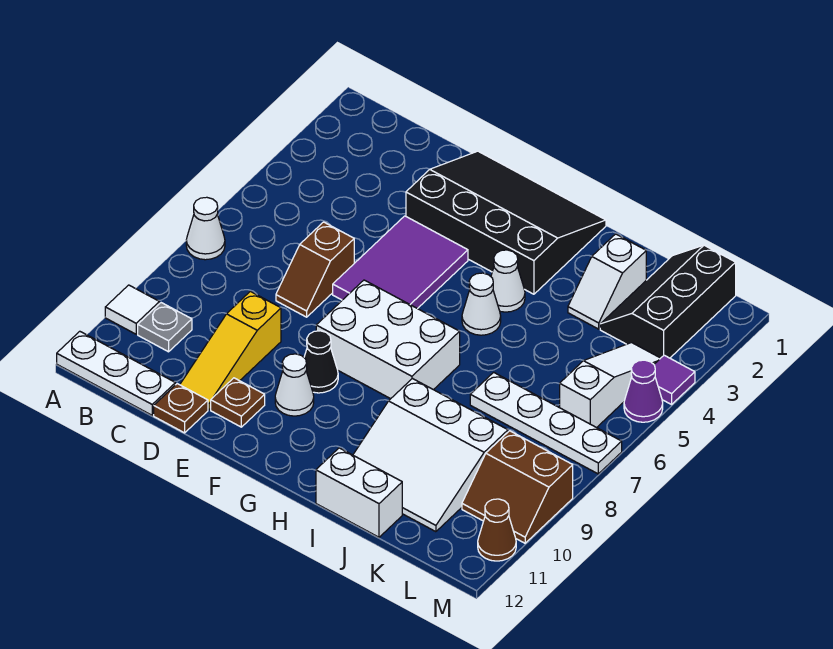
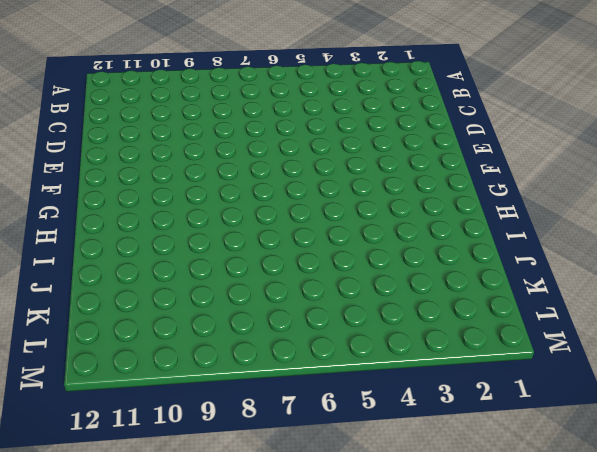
none -> white cone A7 level 1
none -> white tile A10 level 1
none -> white plate A12:C12 level 1

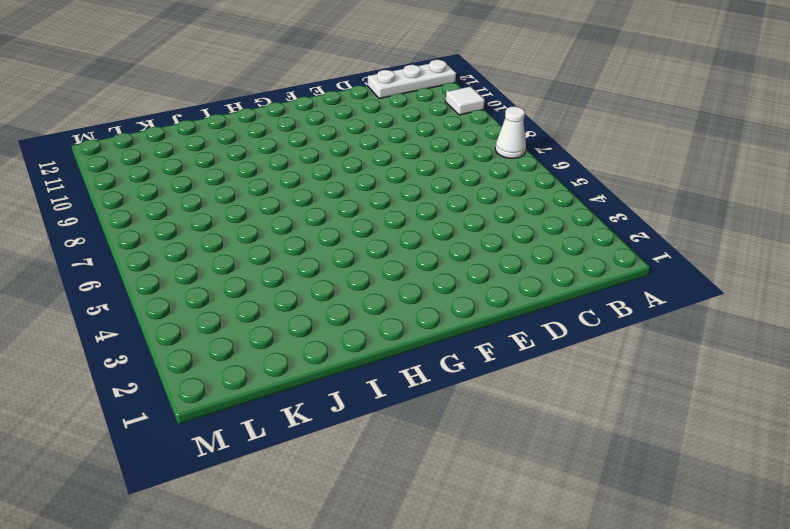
none -> grey plate B10 level 1
none -> brown slope D6:D7 level 1 top 6
none -> yellow slope D9:D11 level 1 top 9

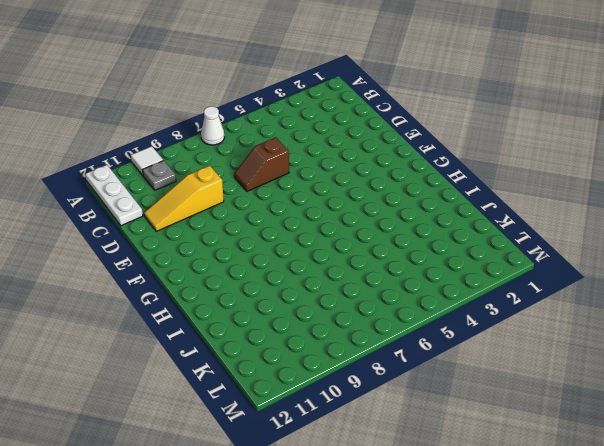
none -> brown plate D12 level 1
none -> black slope E1:H3 level 1 top 3
none -> purple tile E4:F6 level 1

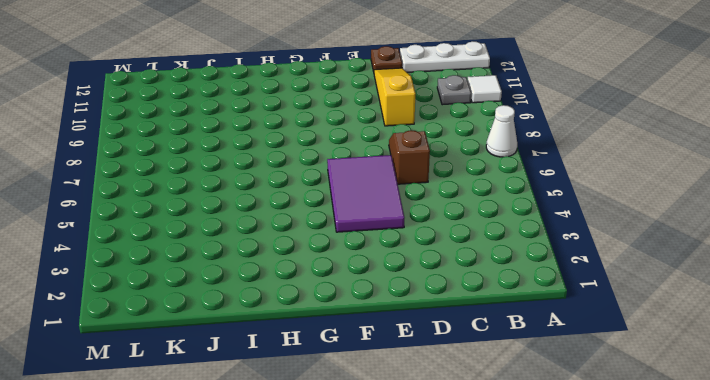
none -> black slope E1:H3 level 1 top 3
none -> brown plate E11 level 1
none -> white brick F7:H8 level 1

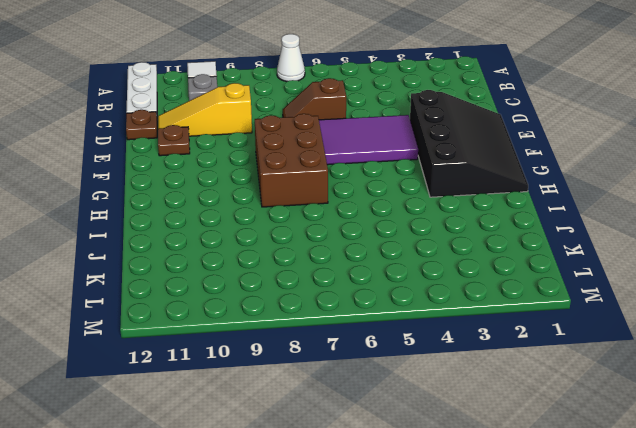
brown brick F7:H8 level 1 -> white brick F7:H8 level 1
none -> black cone F9 level 1
none -> white cone F10 level 1
none -> white cone H4 level 1

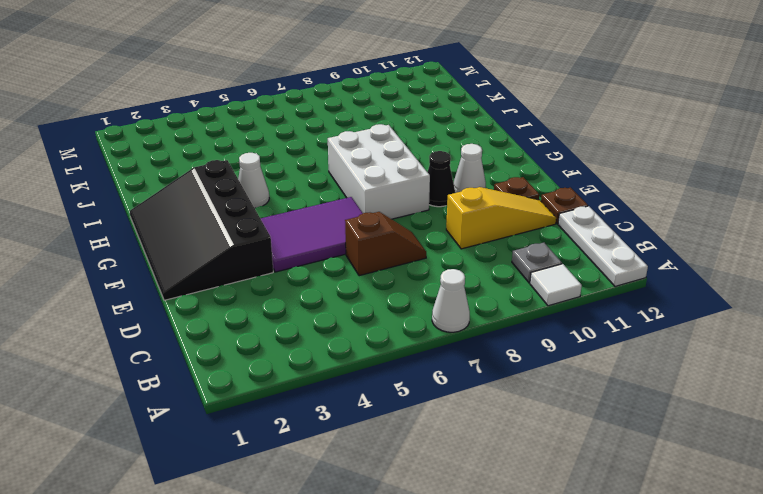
none -> white cone H5 level 1
none -> white slope I9:K11 level 1 top 9
none -> white brick I12:J12 level 1

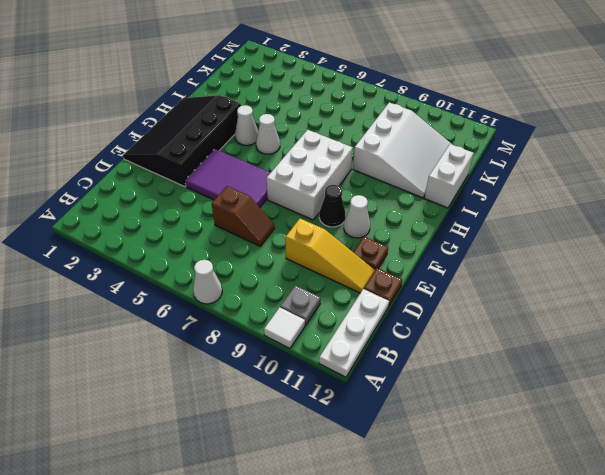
none -> white slope J2:J3 level 1 top 2
none -> white plate J7:M7 level 1
none -> black slope K1:L3 level 1 top L

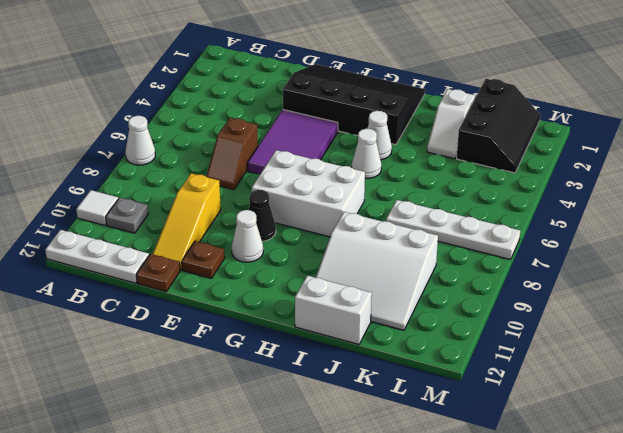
black slope K1:L3 level 1 top K -> black slope K1:L3 level 1 top L
none -> white slope L4:L6 level 1 top 6
none -> brown slope L9:M10 level 1 top 9
none -> purple tile M4 level 1

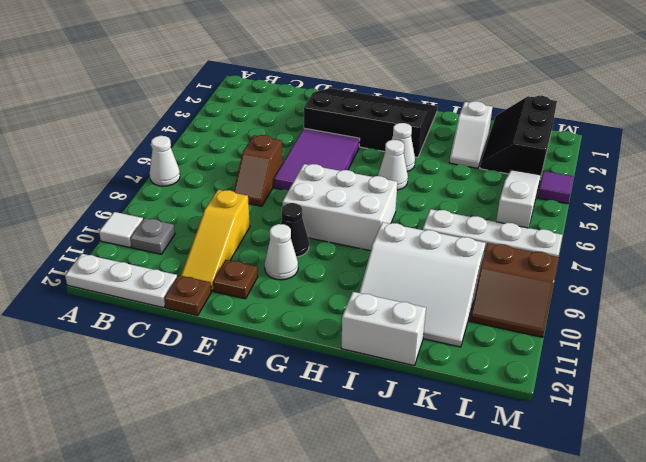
none -> purple cone M5 level 1
none -> brown cone M11 level 1

